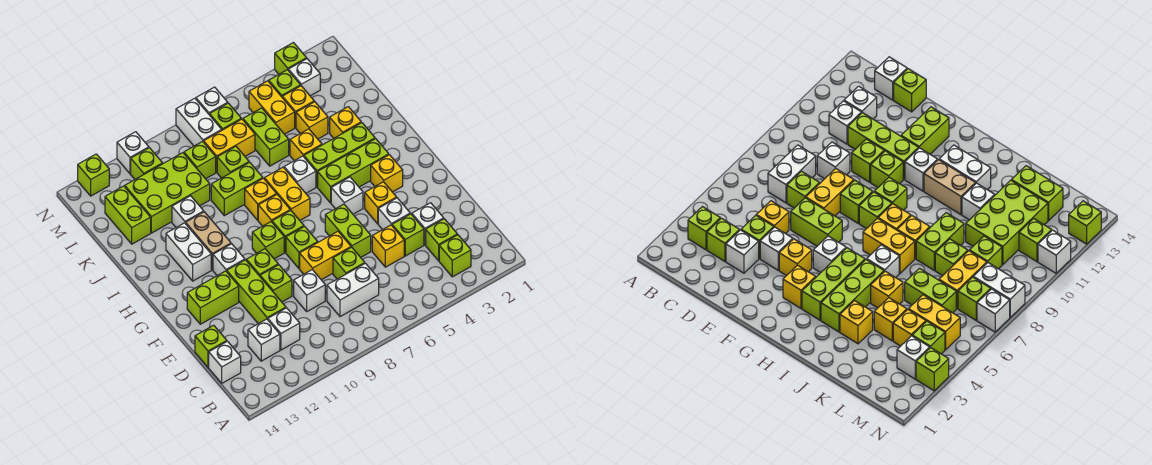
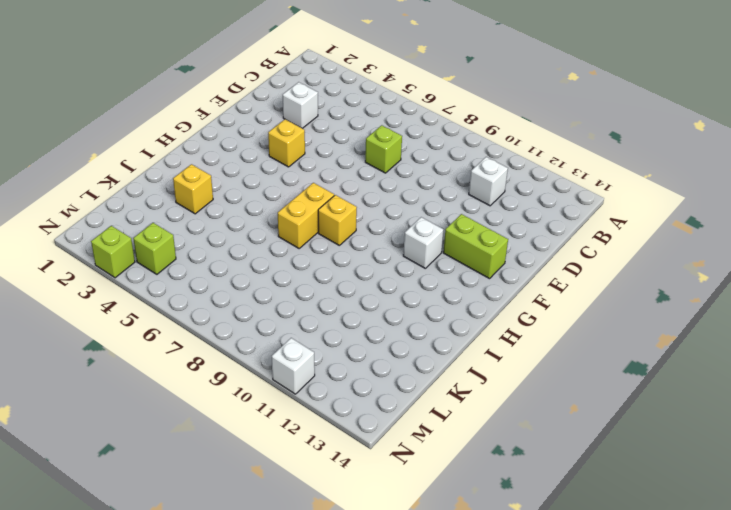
none -> lime brick B3 level 1
none -> lime brick C3 level 1
none -> white brick C7:C8 level 1
none -> white brick C12 level 1

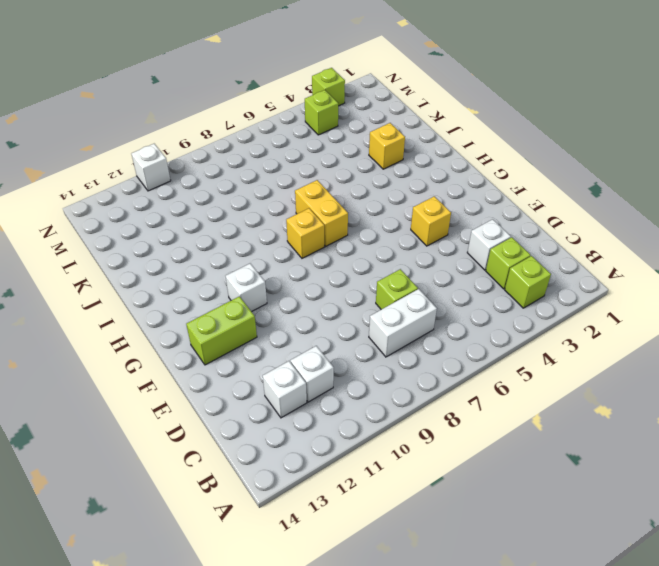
none -> white brick C14 level 1
none -> lime brick D4 level 1
none -> yellow brick D5 level 1
none -> white brick D9 level 1

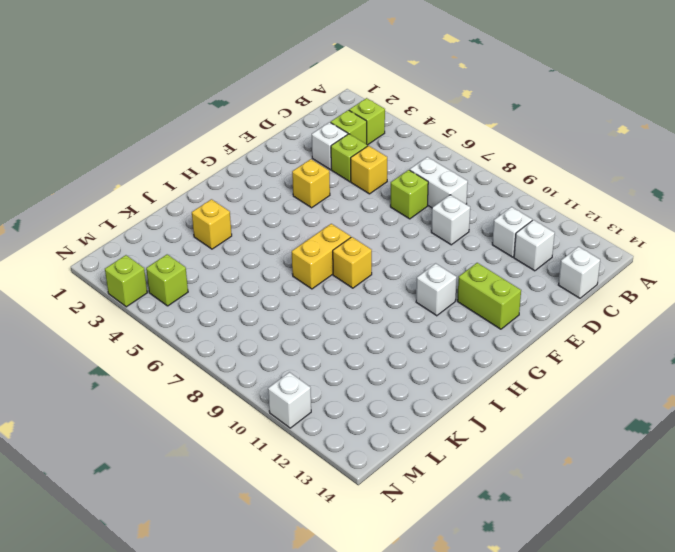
none -> lime brick D11:F11 level 1
none -> lime brick D14 level 1
none -> white brick E4 level 1
none -> lime brick E6:F6 level 1

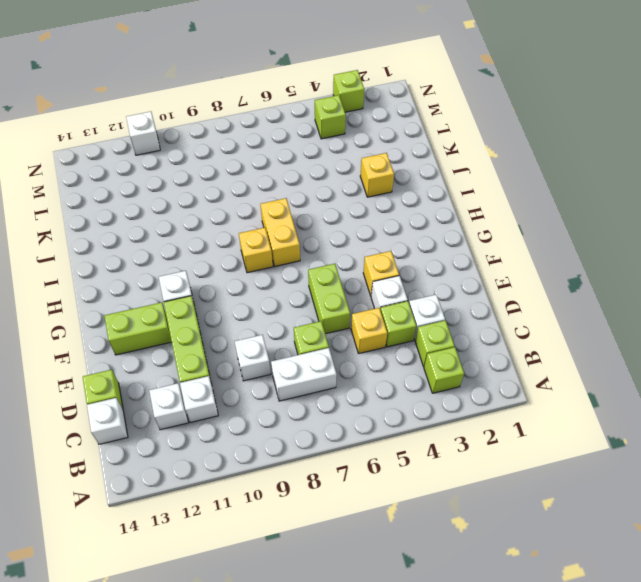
none -> yellow brick E7:E8 level 1
none -> lime brick E10 level 1
none -> lime brick F8 level 1
none -> lime brick F10 level 1

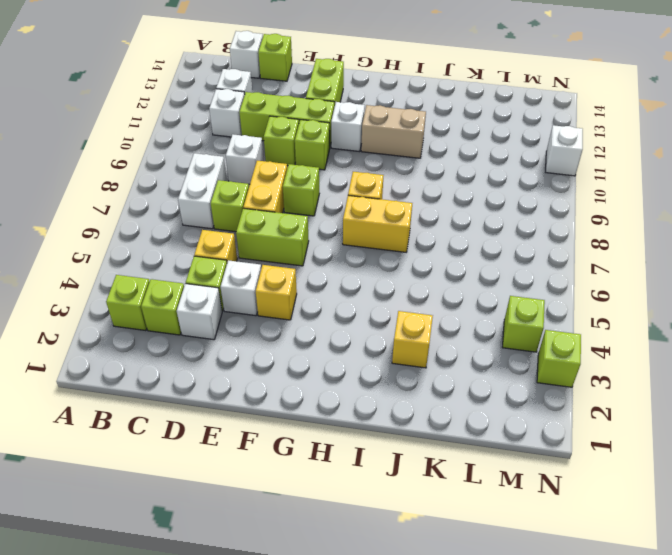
none -> yellow brick G3 level 1
none -> white brick G5 level 1
none -> lime brick G8 level 1
none -> lime brick G9 level 1

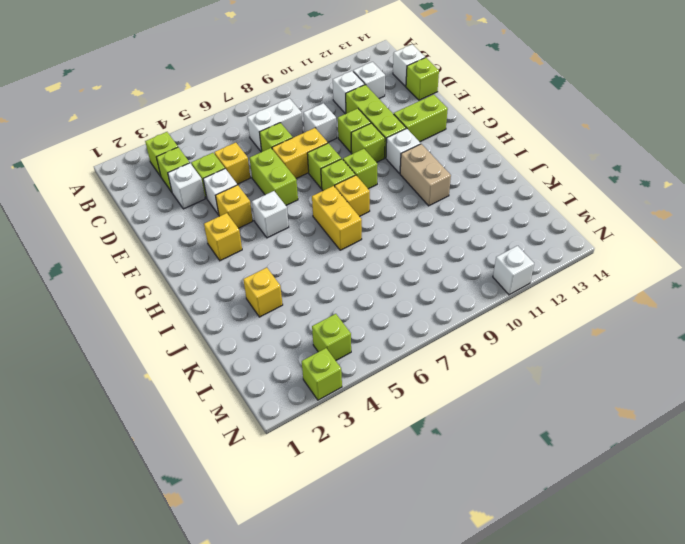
none -> lime brick H3:H5 level 1
none -> white brick H12:I12 level 1
none -> lime brick I3:I5 level 1
none -> white brick I6 level 1

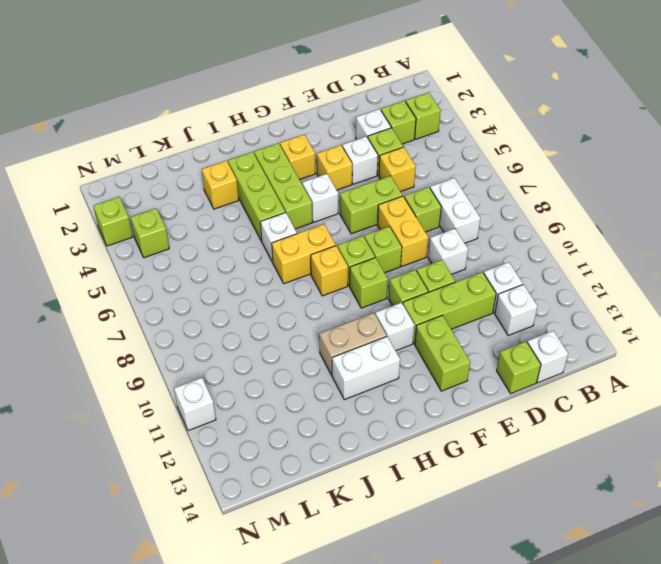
none -> yellow brick I8 level 1
none -> yellow brick J5 level 1
none -> lime brick J8:J9 level 1
none -> white brick J11 level 1

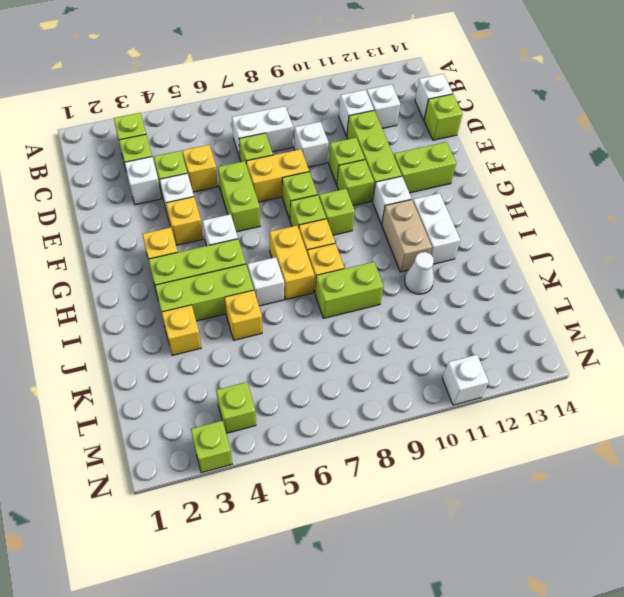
white cone J11 level 1 -> white brick J11 level 1
none -> yellow brick K4 level 1
none -> lime brick K6:L6 level 1
none -> lime brick K8 level 1
none -> lime brick K10:L12 level 1

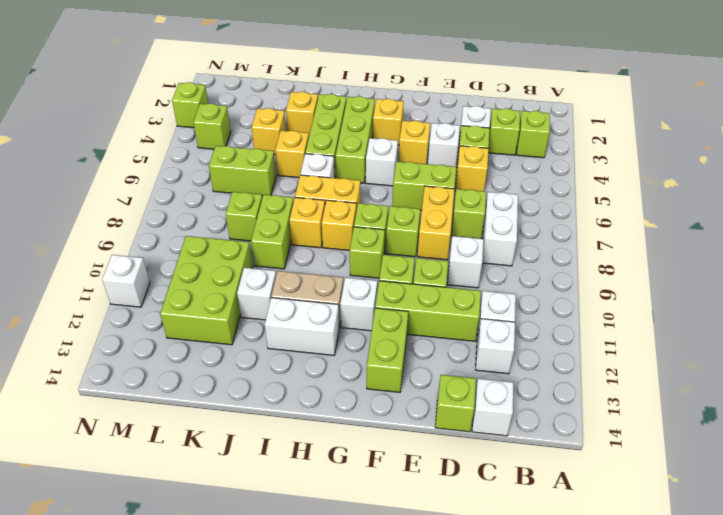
none -> lime brick K13:L13 level 1
none -> yellow brick L4 level 1
none -> yellow brick L5:M5 level 1
none -> yellow brick L7:L8 level 1

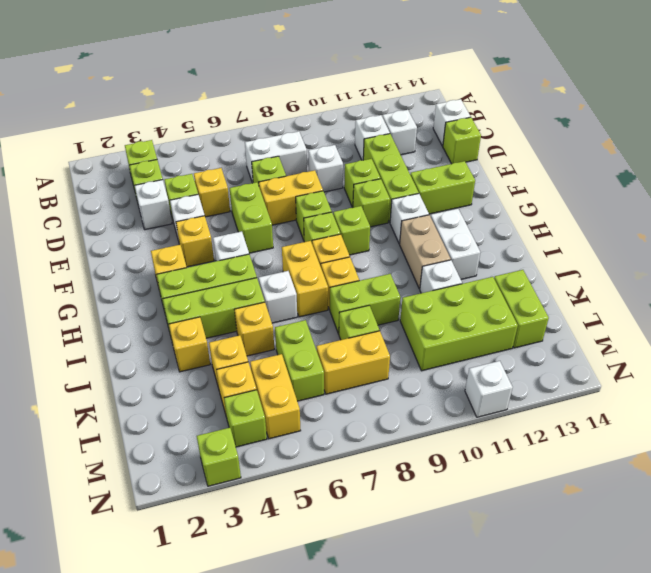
none -> lime brick L9 level 1
none -> white brick M3 level 1
none -> lime brick M7 level 1
none -> white brick M8:N8 level 1

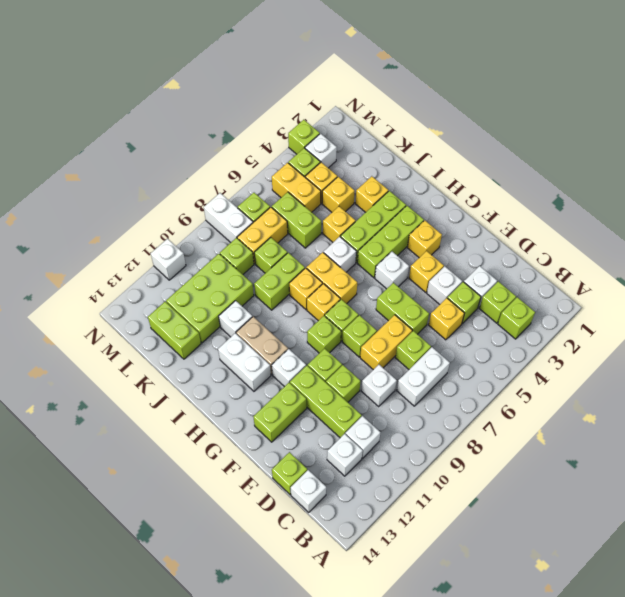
none -> lime brick M11 level 1
none -> white brick N7 level 1
none -> lime brick N13 level 1

